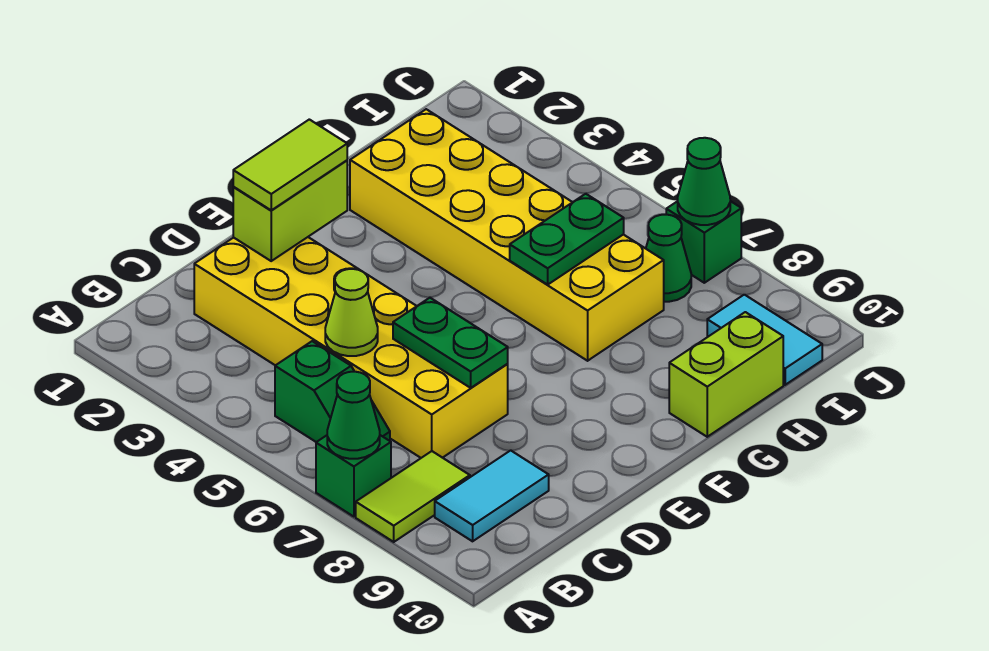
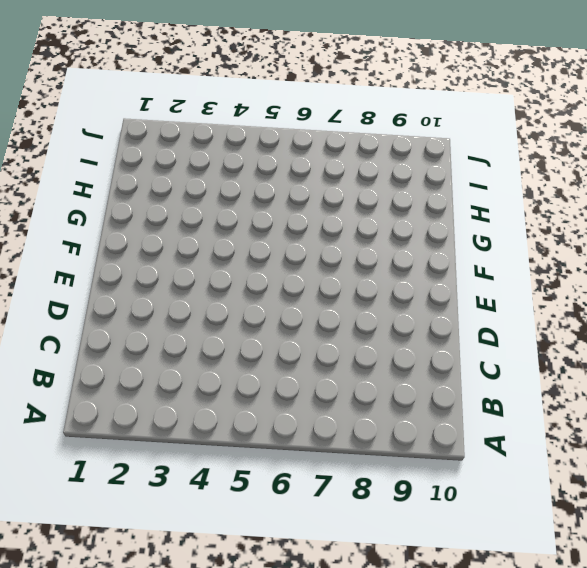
none -> green brick A7 level 1
none -> lime tile A8:B8 level 1
none -> green slope B5:B6 level 1 top 5

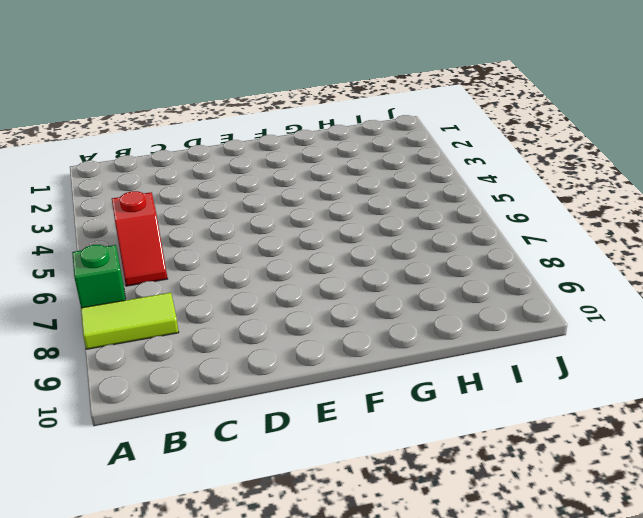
red slope B5:B6 level 1 top 5 -> green slope B5:B6 level 1 top 5
none -> cyan tile B9:C9 level 1
none -> yellow brick C2:D7 level 1
none -> yellow brick G2:H7 level 1

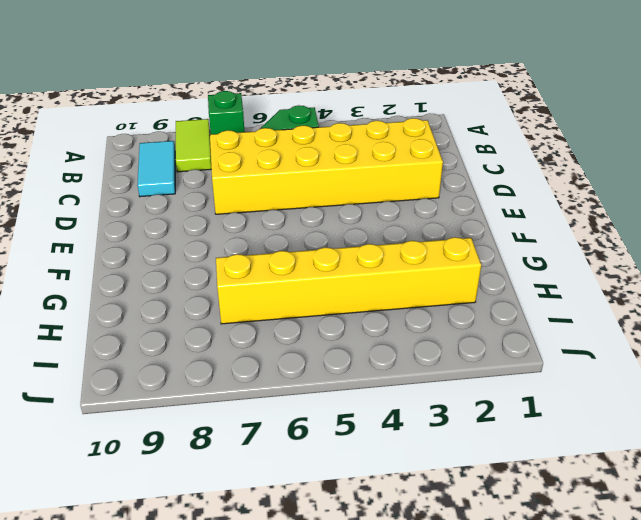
yellow brick H2:H7 level 1 -> yellow brick G2:H7 level 1
none -> lime brick G10:H10 level 1
none -> green cone I7 level 1
none -> cyan tile I9:I10 level 1

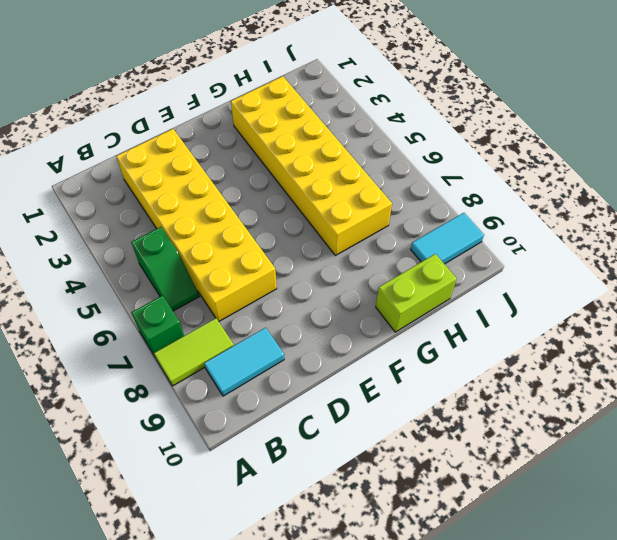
cyan tile I9:J9 level 1 -> cyan tile I9:I10 level 1
none -> green cone I7 level 1
none -> green brick J7 level 1
none -> green cone A7 level 2

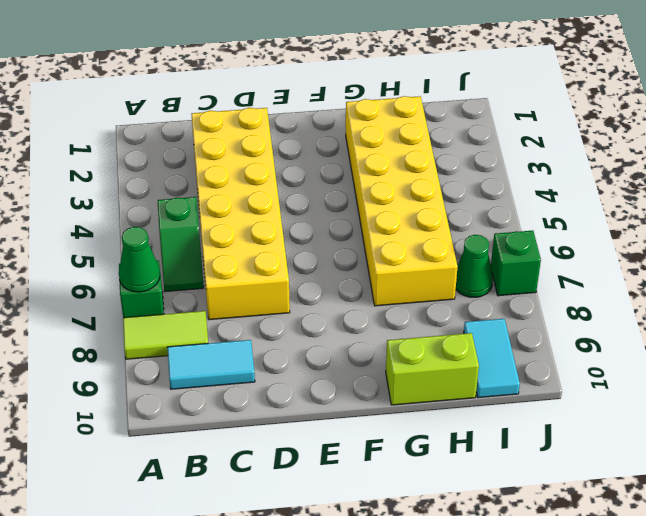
none -> lime cone C5 level 2
none -> lime brick D2:E2 level 2
none -> green plate D6:D7 level 2

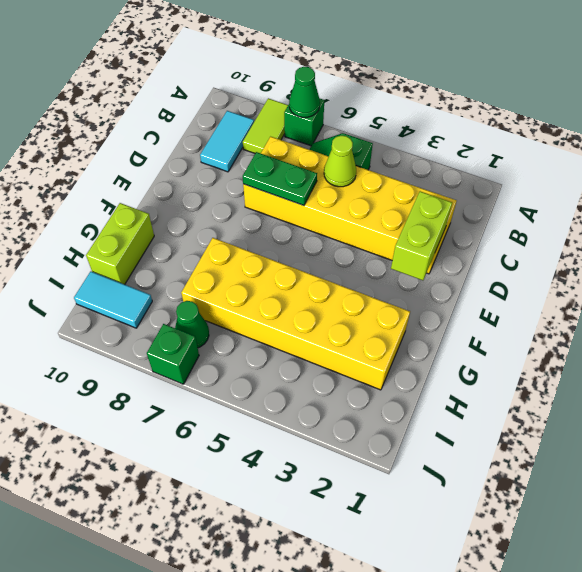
none -> green plate G6:H6 level 2
none -> green cone J7 level 2
none -> lime tile D2:E2 level 3

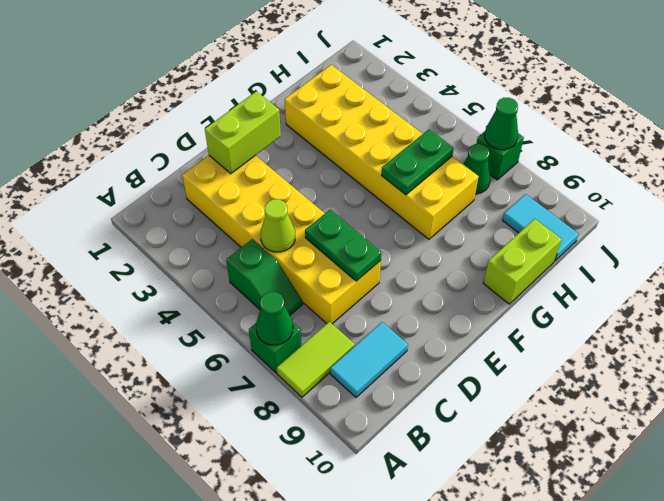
none -> lime tile D2:E2 level 3

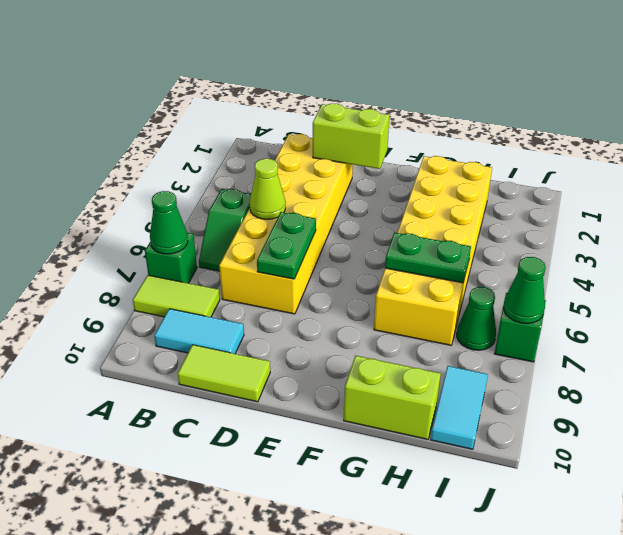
lime tile C10:D10 level 1 -> lime tile D2:E2 level 3

